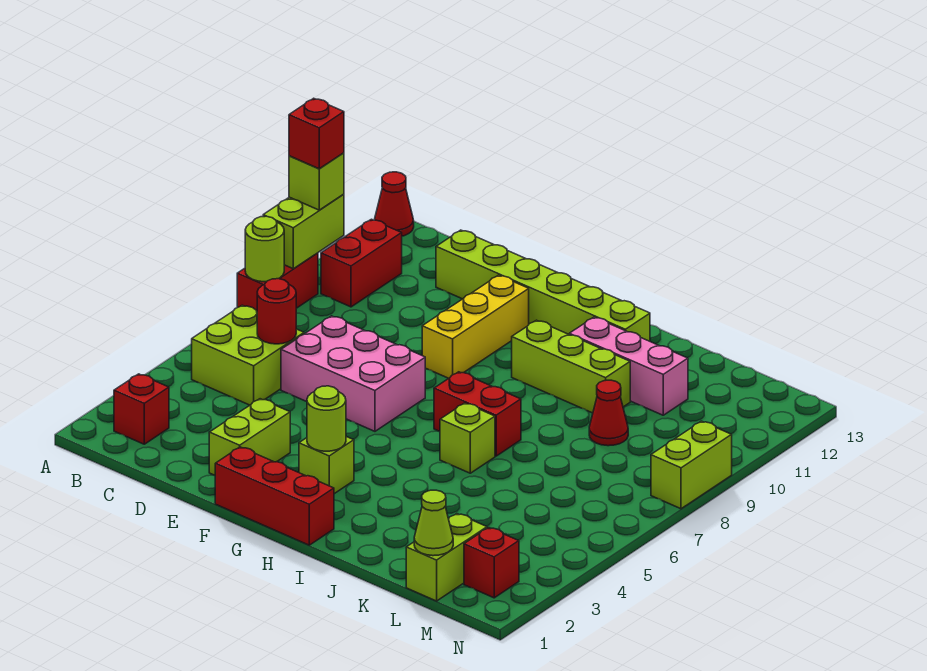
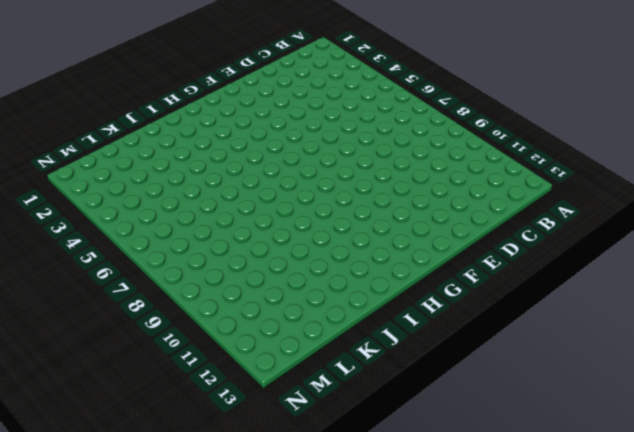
none -> red brick A8:A9 level 1
none -> red cone A13 level 1
none -> red brick B2 level 1

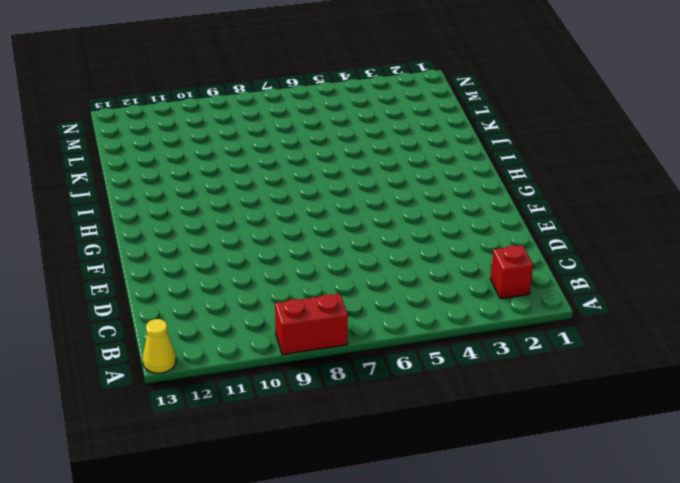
yellow cone A13 level 1 -> red cone A13 level 1
none -> lime brick B5:C6 level 1
none -> red brick B10:B11 level 1
none -> pink brick D6:F7 level 1

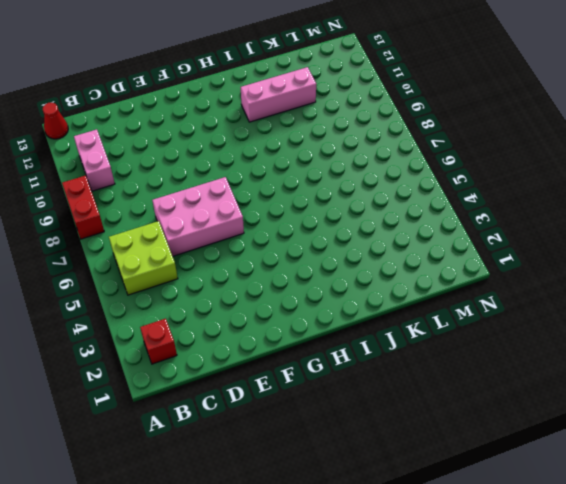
pink brick B10:B11 level 1 -> red brick B10:B11 level 1
none -> lime brick D12:I12 level 1
none -> lime brick E2:E3 level 1
none -> red brick F1:H1 level 1

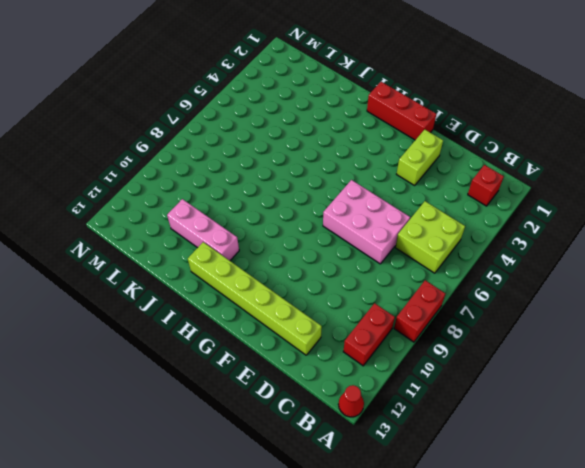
none -> yellow brick F9:F11 level 1
none -> lime brick G3 level 1
none -> red brick H7:I7 level 1

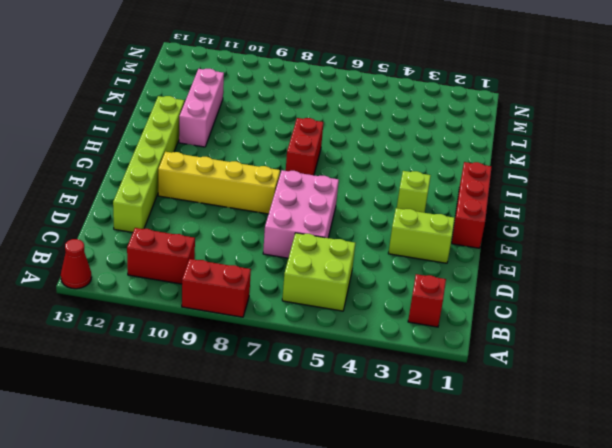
yellow brick F8:F11 level 1 -> yellow brick F9:F11 level 1
none -> lime brick H10:J10 level 1
none -> lime brick I6 level 1
none -> red cone K9 level 1

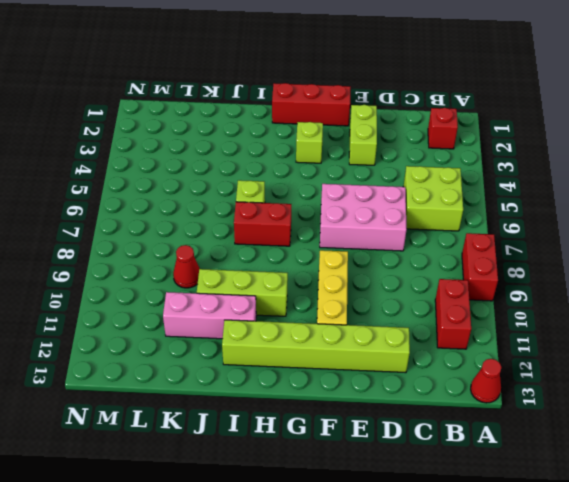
none -> lime brick L1:L2 level 1
none -> red brick M2 level 1
none -> lime brick N8:N9 level 1

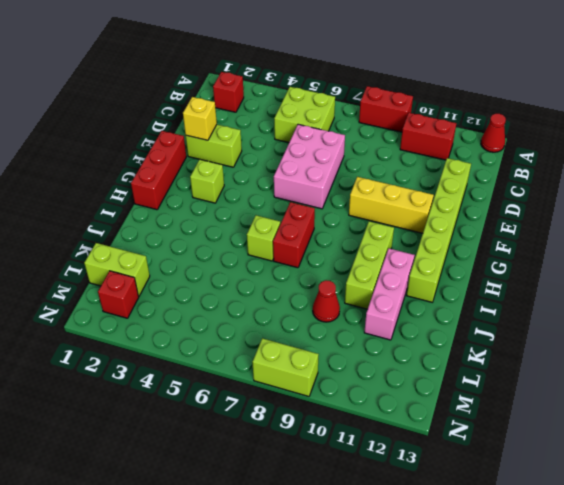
yellow brick E2 level 2 -> none
none -> lime round brick A8 level 2
none -> lime brick A9:A10 level 2
none -> red round brick C6 level 2

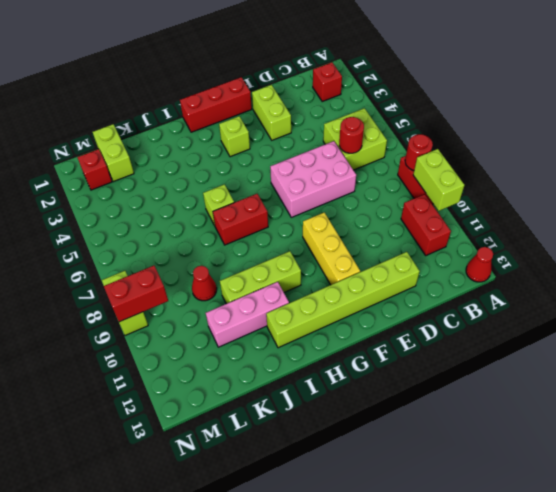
red round brick A8 level 2 -> lime round brick A8 level 2
red brick M9:N9 level 2 -> none
none -> lime round brick G3 level 2
none -> lime cone L1 level 2
none -> lime brick A10 level 3

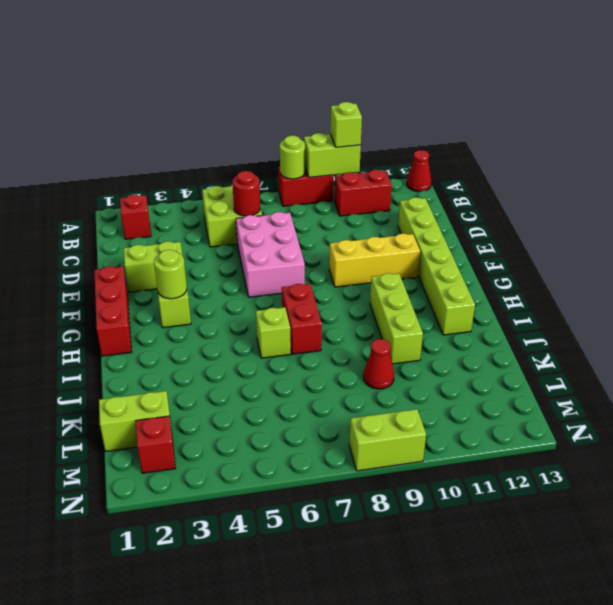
none -> pink brick I11:K11 level 1
none -> lime cone L1 level 2
none -> red brick A10 level 4

